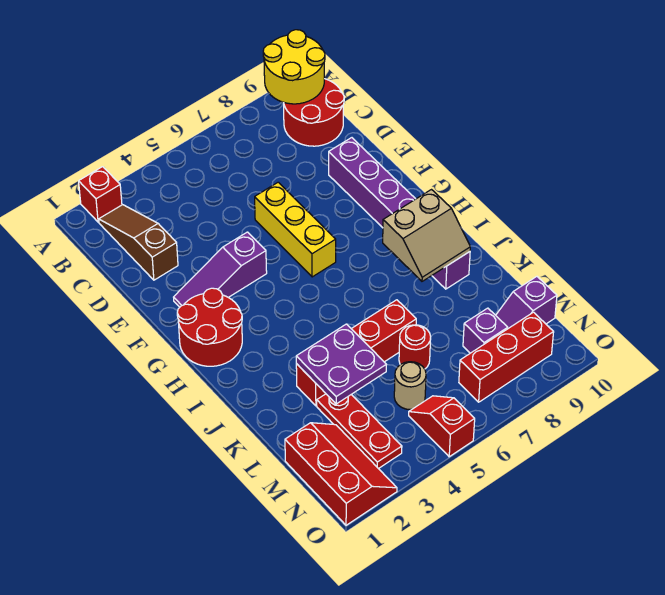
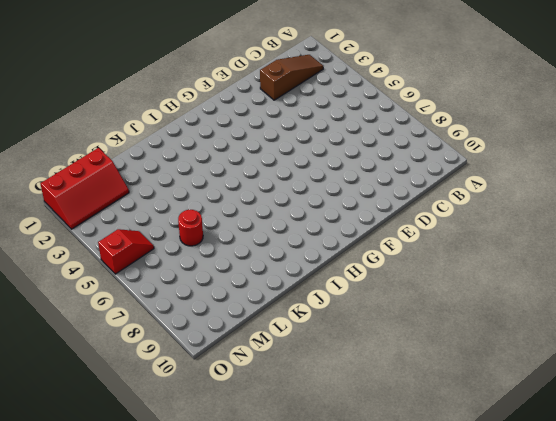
none -> red brick A2 level 1
none -> red round brick B9:C10 level 1
none -> yellow brick E6:G6 level 1

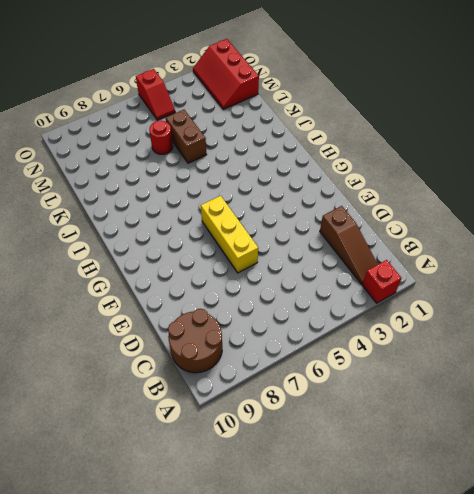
brown round brick B9:C10 level 1 -> red round brick B9:C10 level 1
brown brick K5:L5 level 1 -> red brick K3:K6 level 1
none -> purple brick E9:J9 level 1
none -> purple slope F2:F4 level 1 top 4
none -> red round brick G1:H2 level 1

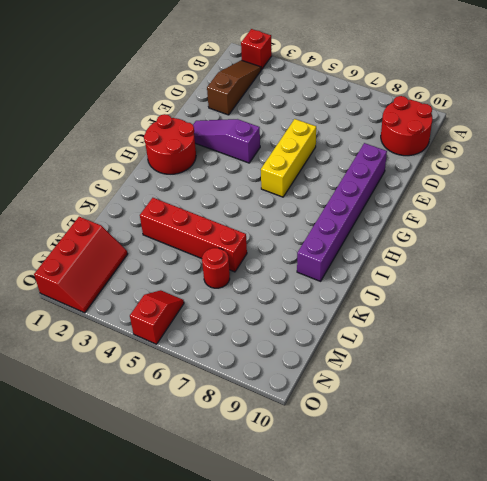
none -> red plate L3:N3 level 1
none -> tan round brick M5 level 1
none -> purple brick M8 level 1

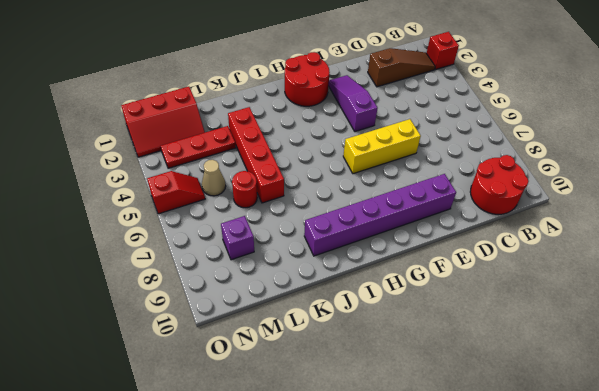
tan cone M5 level 1 -> tan round brick M5 level 1
none -> purple slope M9:M10 level 1 top 10
none -> red brick N7:N9 level 1
none -> yellow round brick A9:B10 level 2

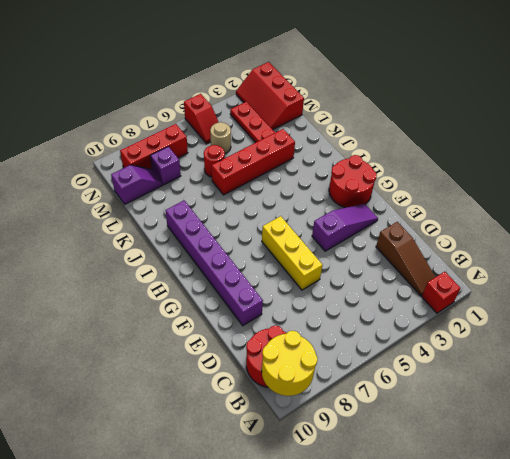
none -> tan slope I8:J9 level 2 top I
none -> purple plate K3:L4 level 2

